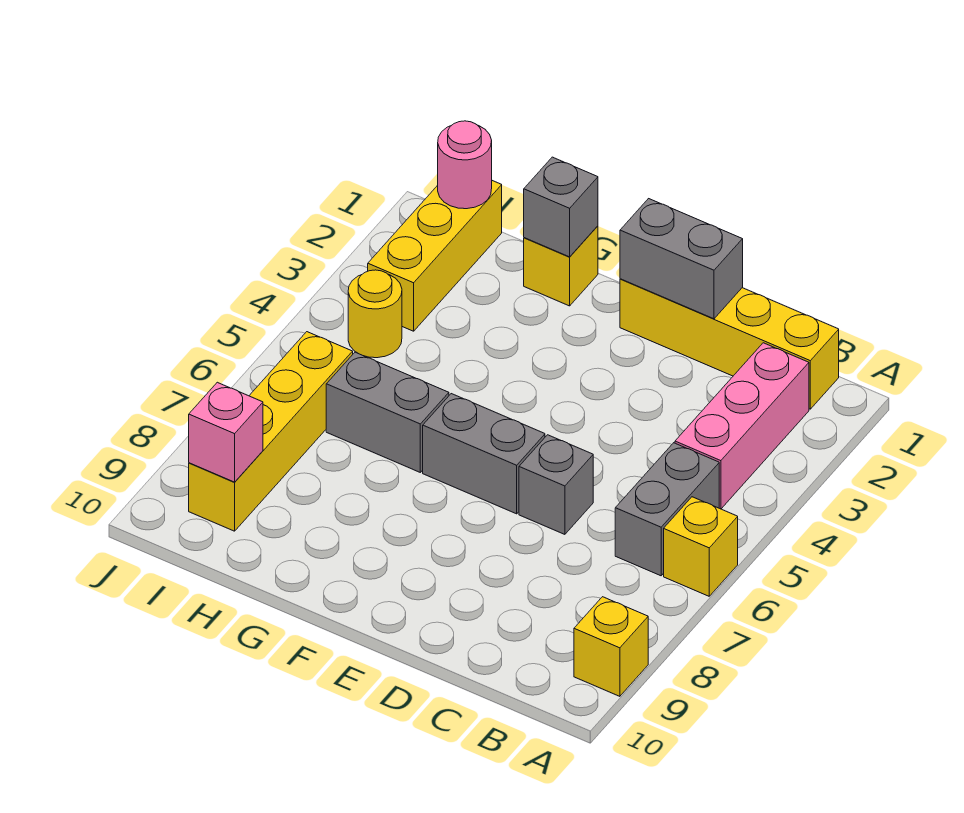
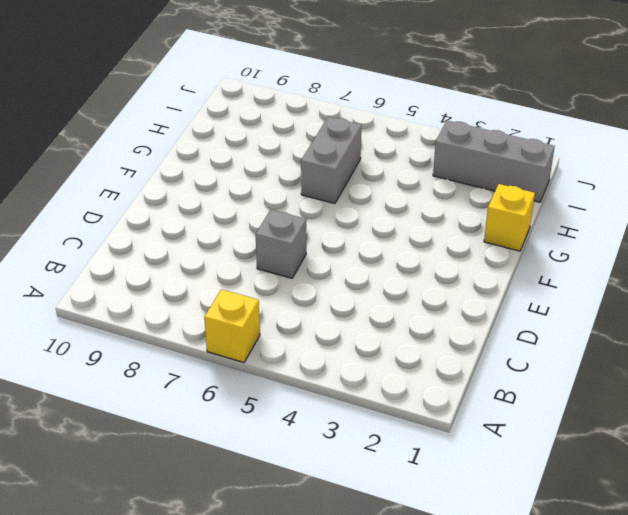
grey brick I1:I3 level 1 -> yellow brick I1:I3 level 1
none -> yellow brick A9 level 1
none -> yellow brick B1:E1 level 1
none -> pink brick B2:B4 level 1

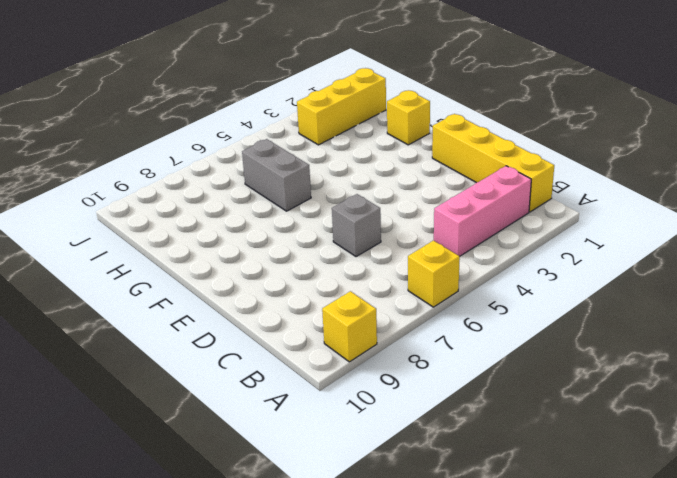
none -> grey brick B5:B6 level 1
none -> grey brick E6:F6 level 1
none -> yellow round brick I4 level 1

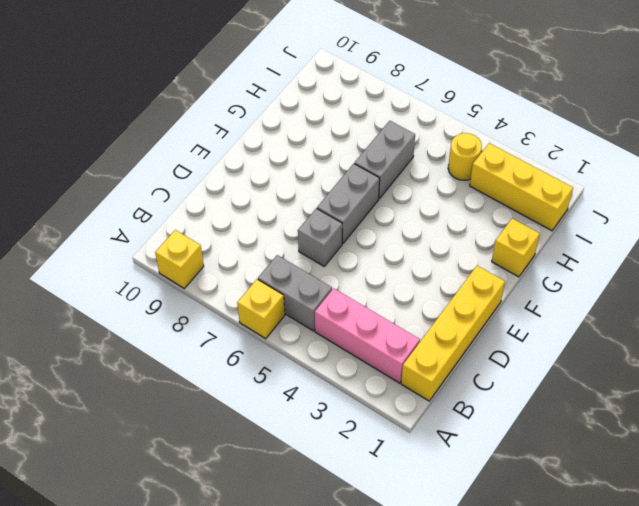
none -> yellow brick I6:I9 level 1
none -> grey brick D1:E1 level 2
none -> grey brick G1 level 2

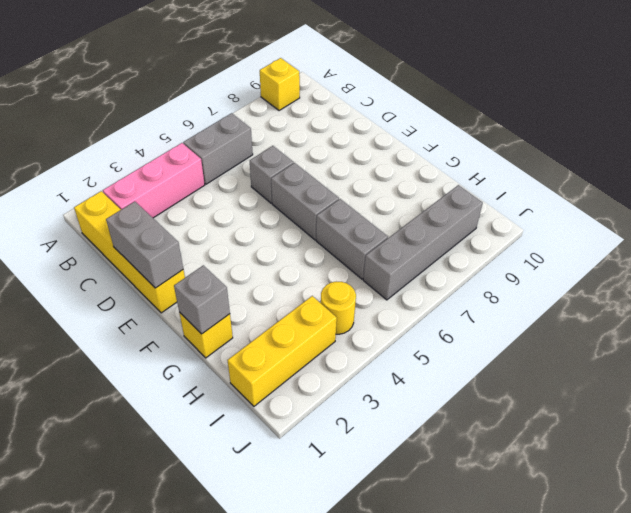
grey brick I6:I9 level 1 -> yellow brick I6:I9 level 1
none -> yellow brick A6 level 1
none -> pink round brick I1 level 2
none -> pink brick I9 level 2

